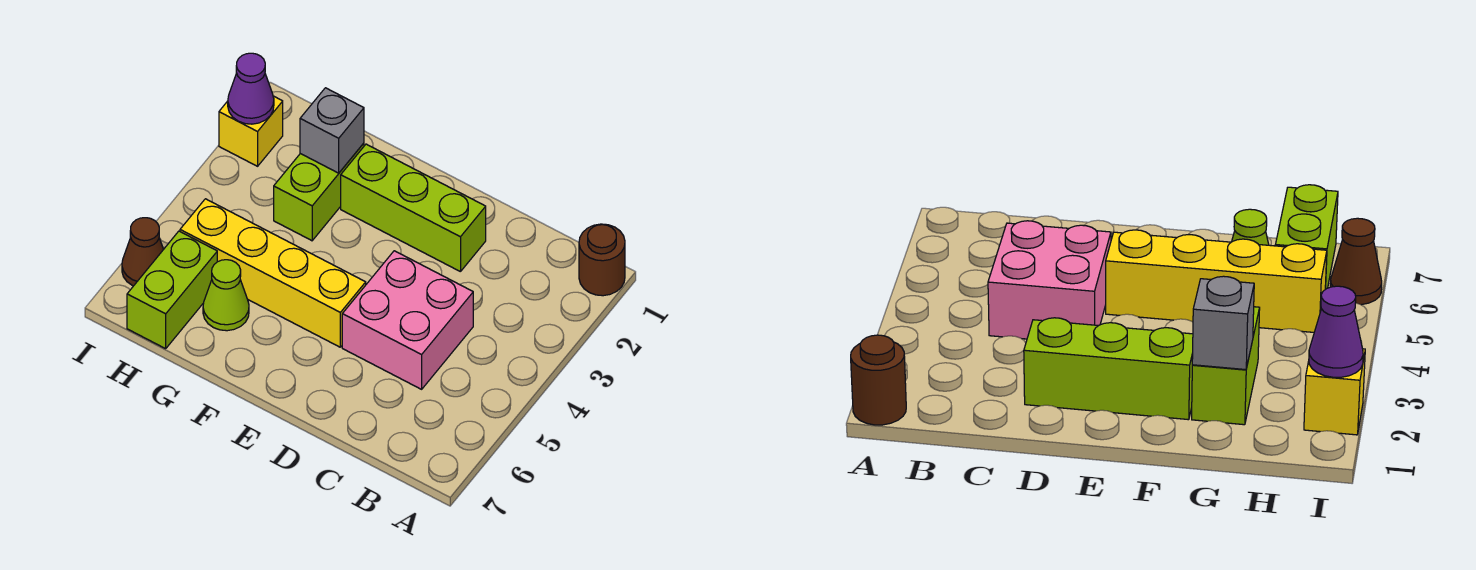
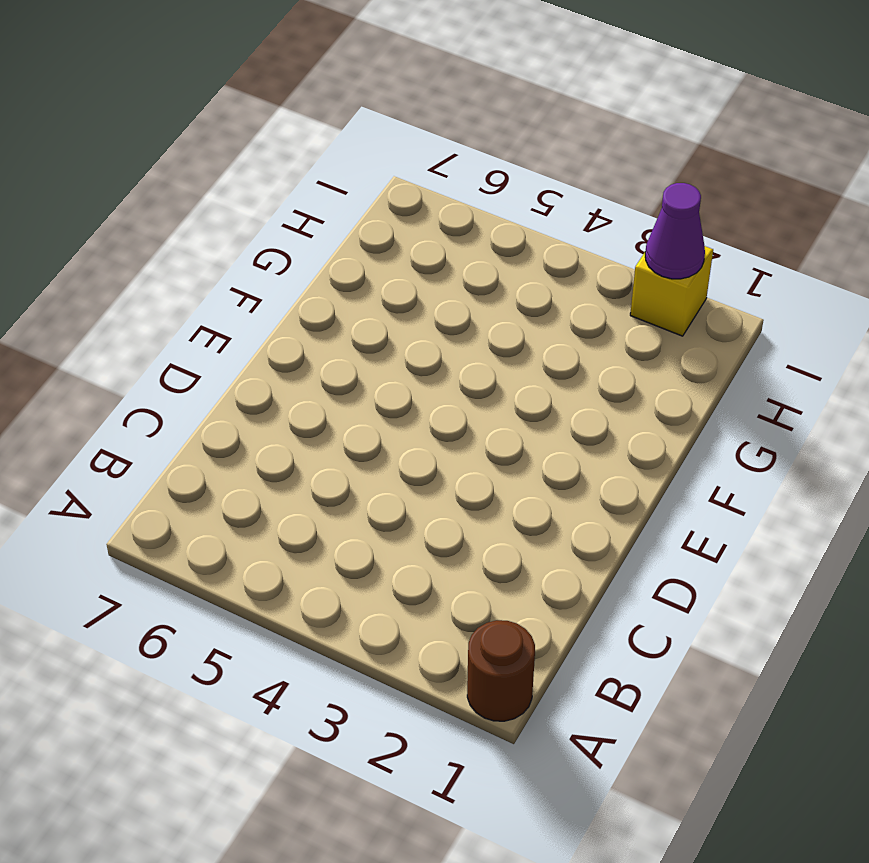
none -> pink brick C4:D5 level 1
none -> lime brick D2:F2 level 1

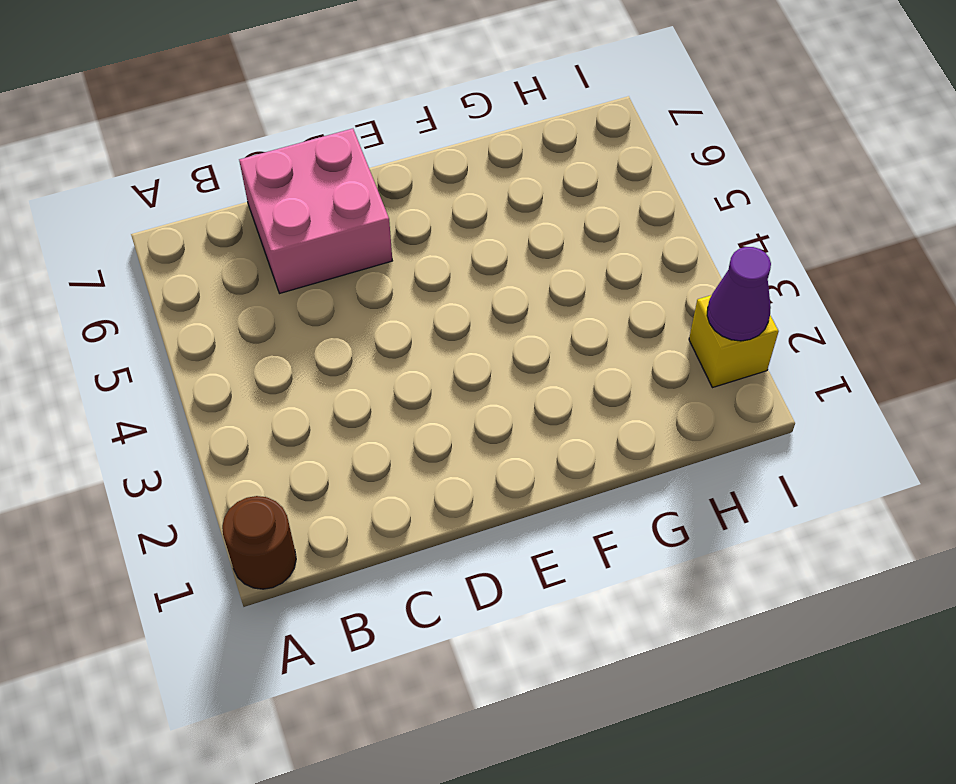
pink brick C6:D7 level 1 -> pink brick C4:D5 level 1
none -> lime brick D2:F2 level 1
none -> yellow brick E5:H5 level 1

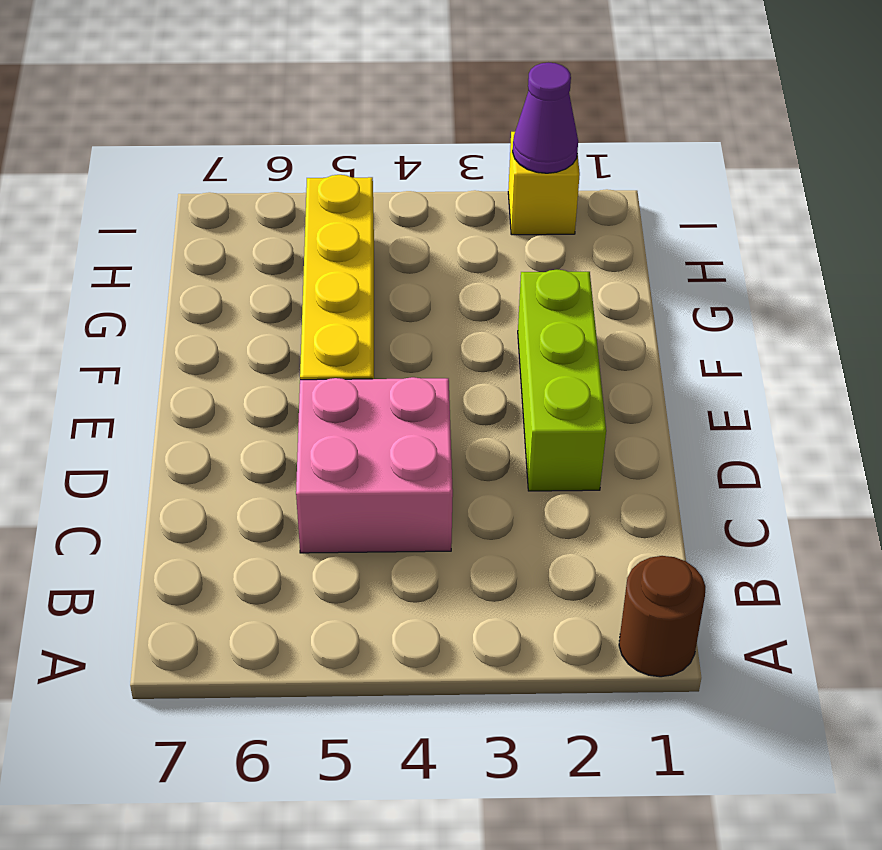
none -> lime brick G2:G3 level 1
none -> lime cone G6 level 1

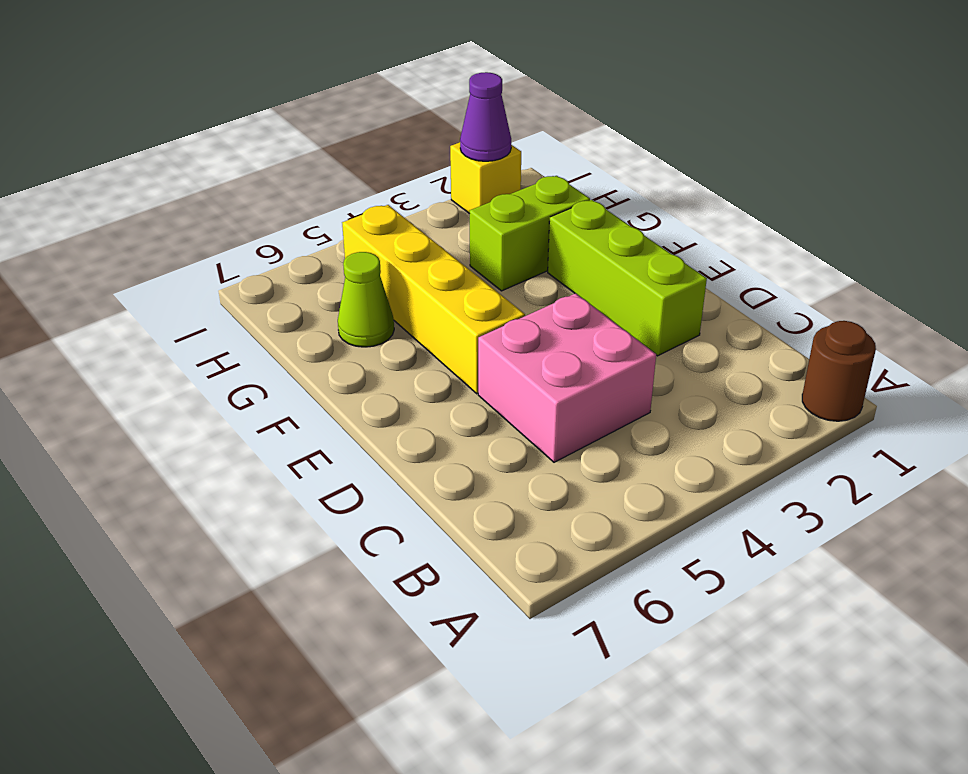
none -> lime brick H6:H7 level 1
none -> brown cone I6 level 1

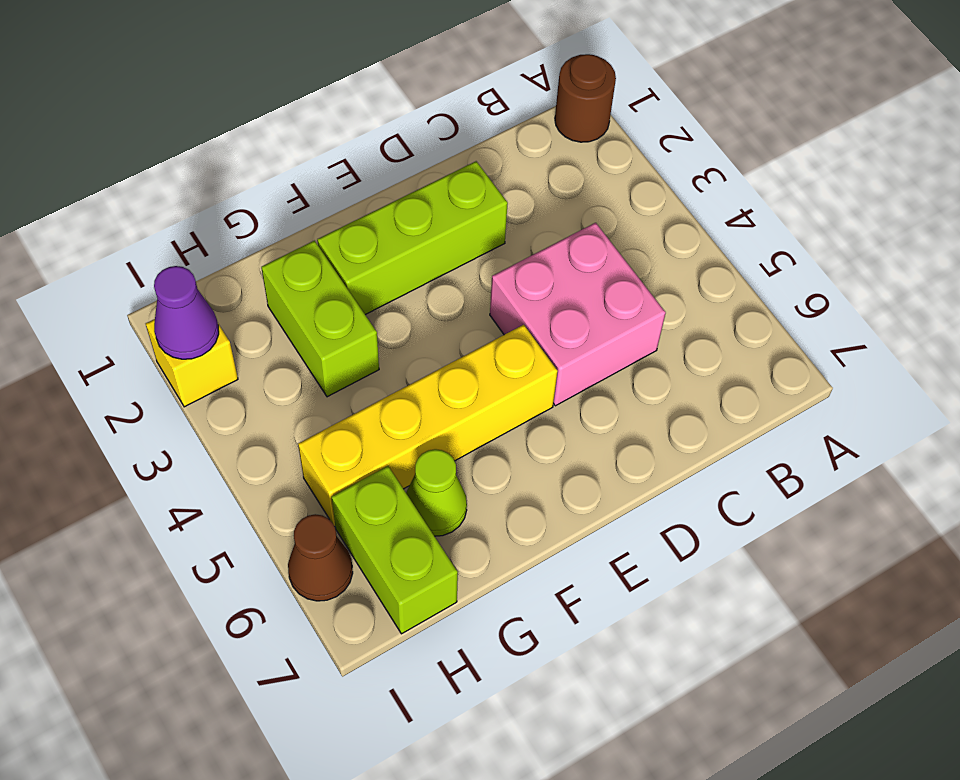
none -> grey brick G2 level 2

